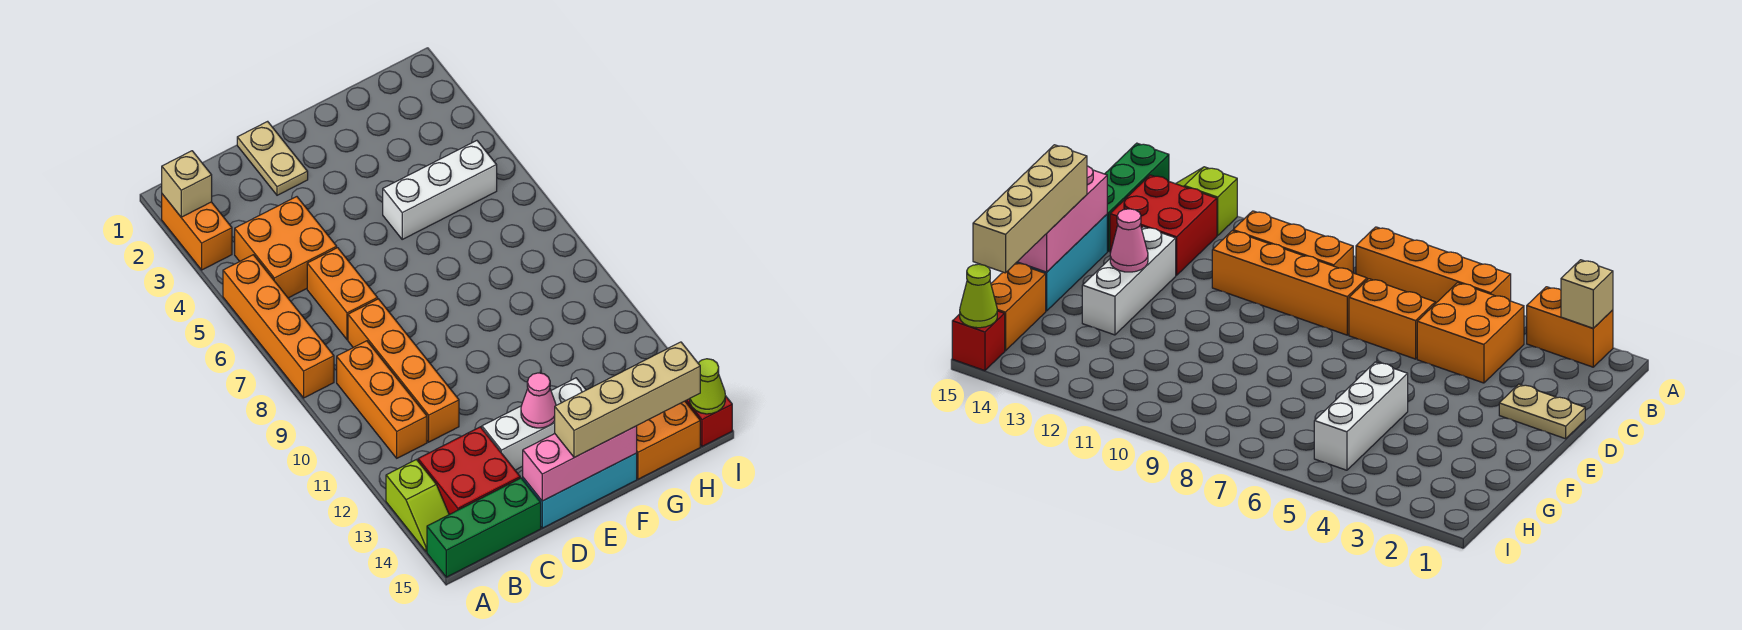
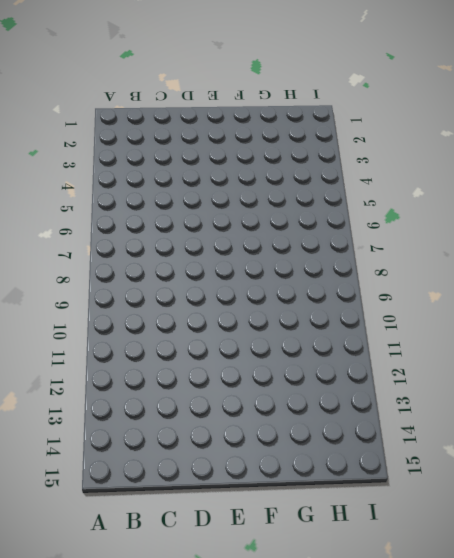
none -> orange brick A2:A3 level 1
none -> orange brick A5:A8 level 1
none -> lime slope A13:A14 level 1 top 13

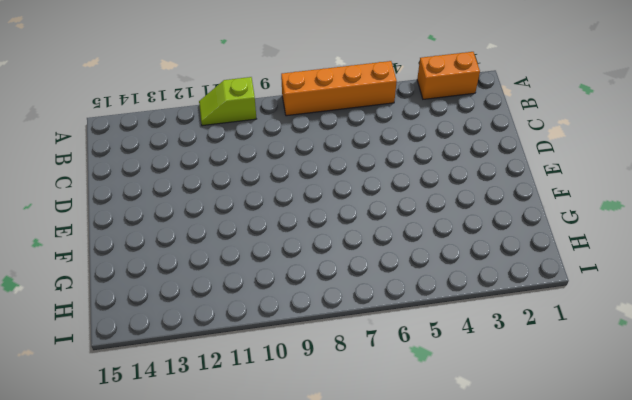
lime slope A10:A11 level 1 top 10 -> lime slope A13:A14 level 1 top 13
none -> green brick A15:C15 level 1
none -> orange brick B4:C5 level 1
none -> orange brick B9:B11 level 1

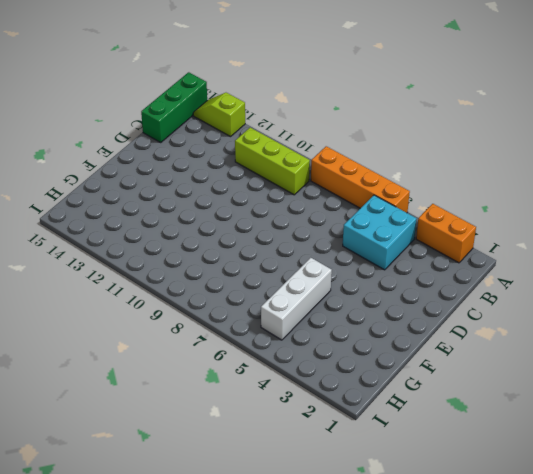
cyan brick B4:C5 level 1 -> orange brick B4:C5 level 1
lime brick B9:B11 level 1 -> orange brick B9:B11 level 1
none -> red brick B13:C14 level 1
none -> orange brick C6:C7 level 1
none -> orange brick C8:C11 level 1

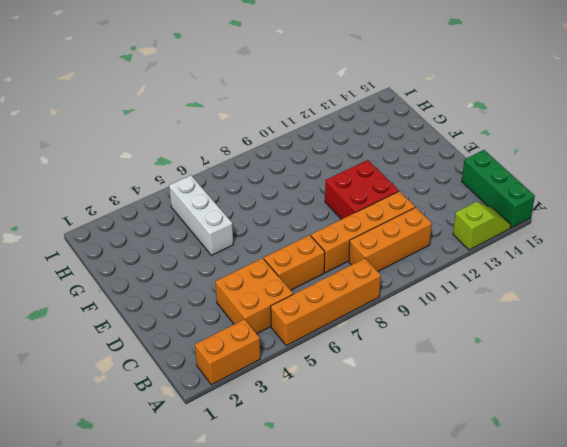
red brick D10:E11 level 1 -> red brick B13:C14 level 1
none -> tan plate D1:D2 level 1
none -> white brick D13:F13 level 1
none -> cyan brick D15:F15 level 1

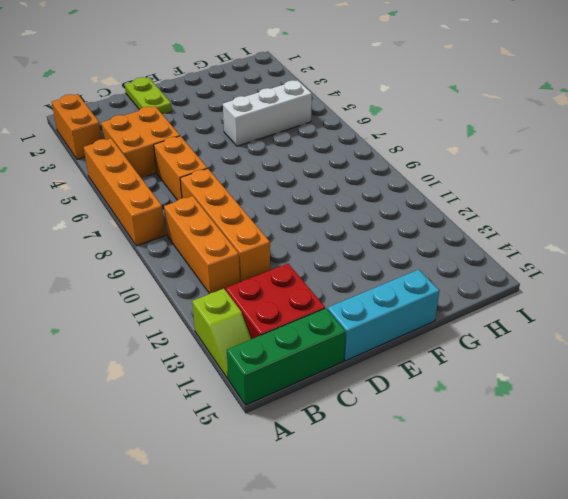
lime plate D1:D2 level 1 -> tan plate D1:D2 level 1
none -> white brick D13:F13 level 1
none -> orange brick G15:H15 level 1
none -> red brick I15 level 1

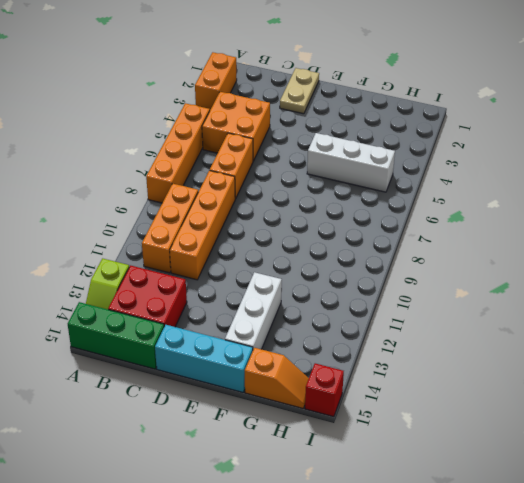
white brick F12:F14 level 1 -> white brick D13:F13 level 1
orange slope G15:H15 level 1 top G -> orange brick G15:H15 level 1
none -> tan brick A2 level 2
none -> pink brick D15:F15 level 2
none -> pink cone E13 level 2

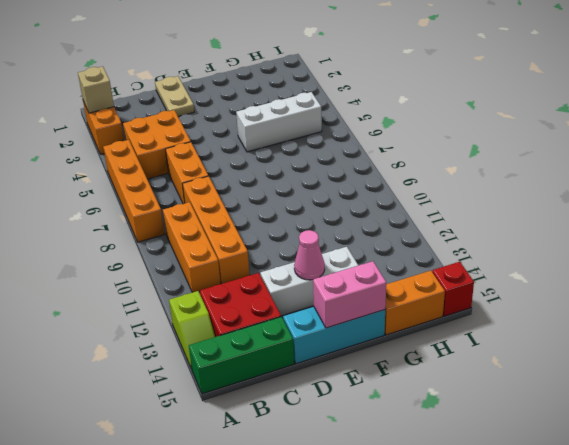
pink brick E15:F15 level 2 -> pink brick D15:F15 level 2
none -> lime cone I15 level 2
none -> tan brick E15:H15 level 3

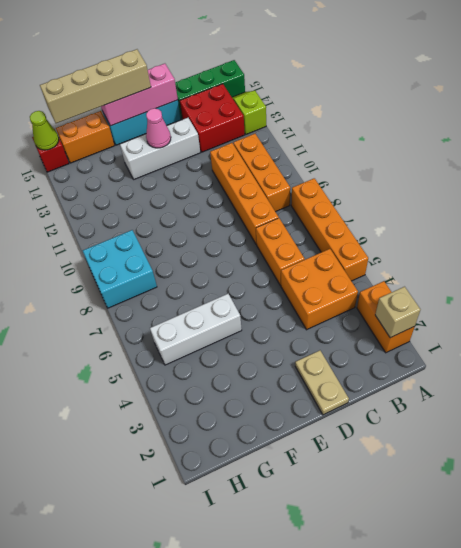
cyan brick H8:I9 level 1 -> none

